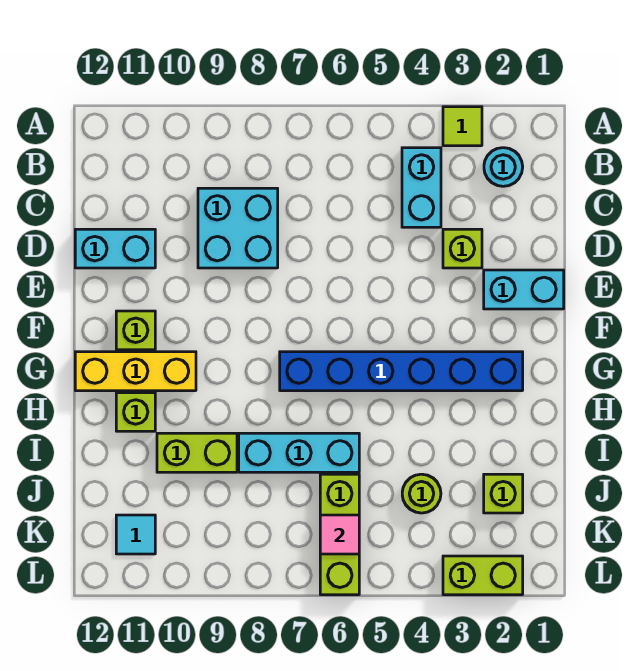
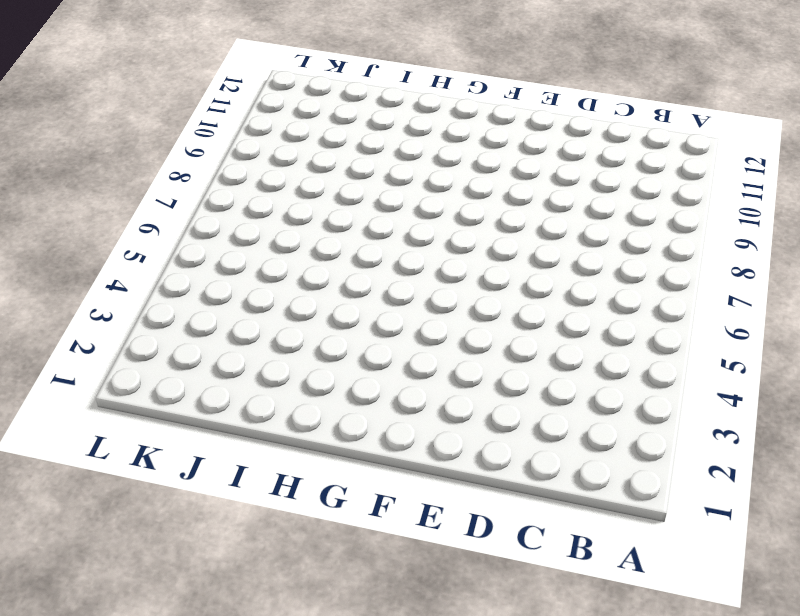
none -> lime tile A3 level 1
none -> cyan round brick B2 level 1
none -> cyan brick B4:C4 level 1

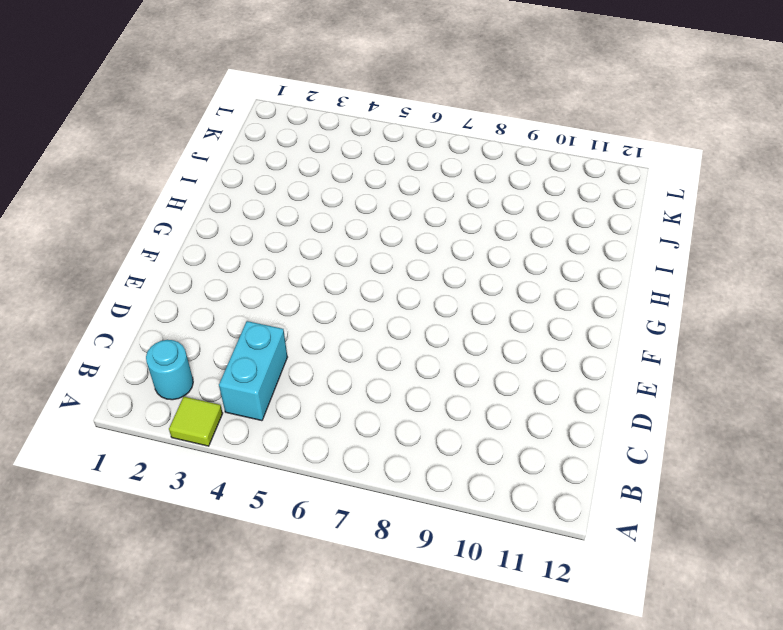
none -> cyan brick C8:D9 level 1
none -> lime brick D3 level 1
none -> cyan brick D11:D12 level 1

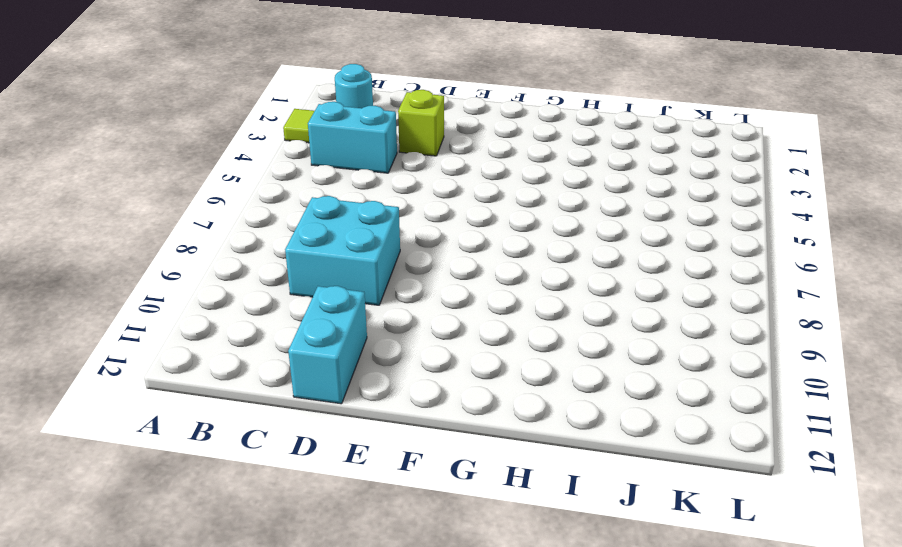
none -> cyan brick E1:E2 level 1
none -> lime brick F11 level 1
none -> blue brick G2:G7 level 1

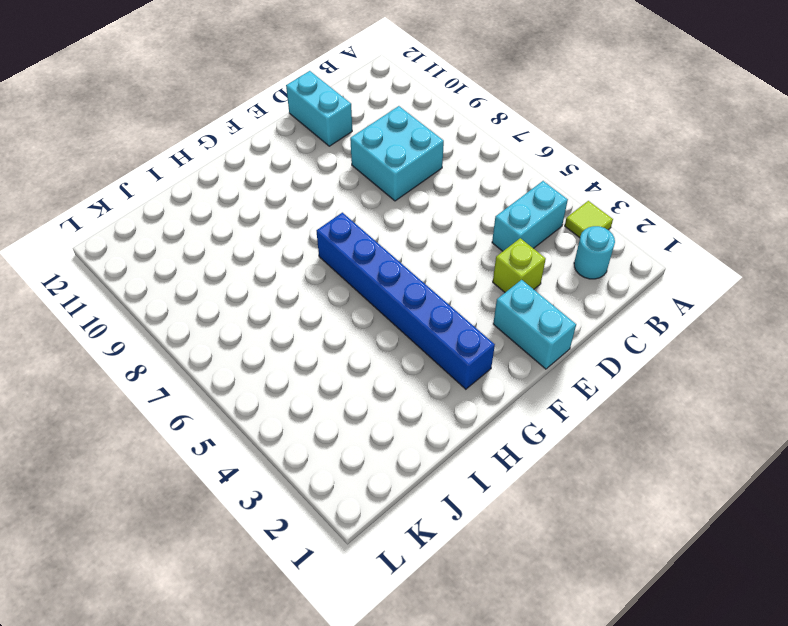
none -> lime brick F11 level 1
none -> yellow brick G10:G12 level 1
none -> lime brick H11 level 1

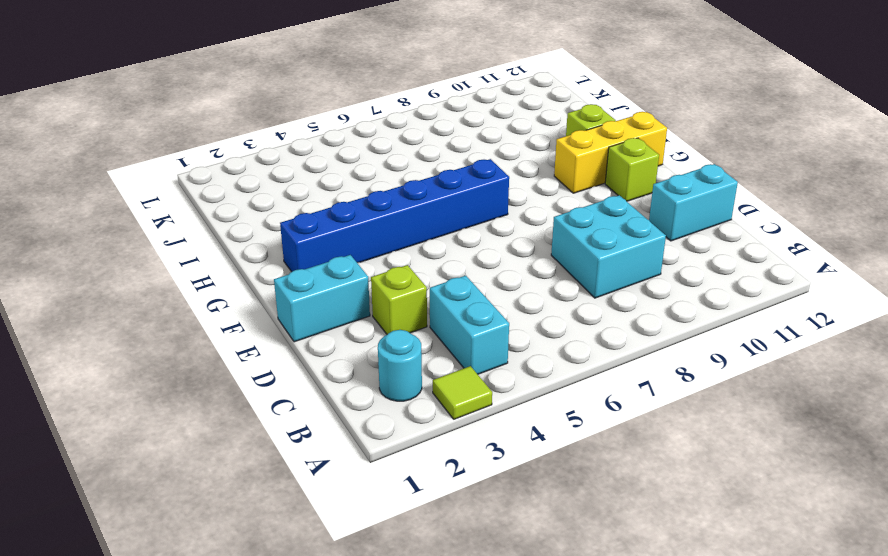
none -> cyan brick I6:I8 level 1
none -> lime brick I9:I10 level 1
none -> lime brick J2 level 1

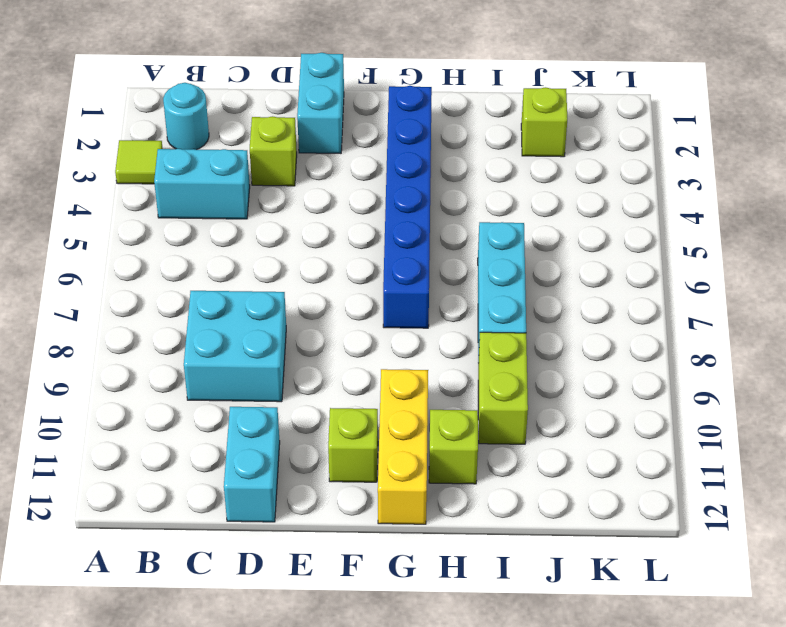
none -> lime round brick J4 level 1
none -> lime brick J6:L6 level 1
none -> cyan tile K11 level 1

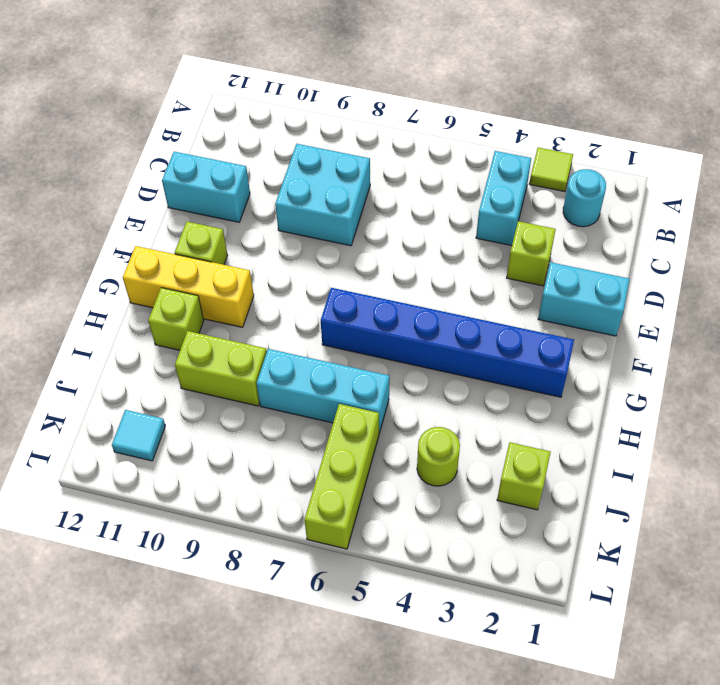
none -> lime brick L2:L3 level 1
none -> pink tile K6 level 2

